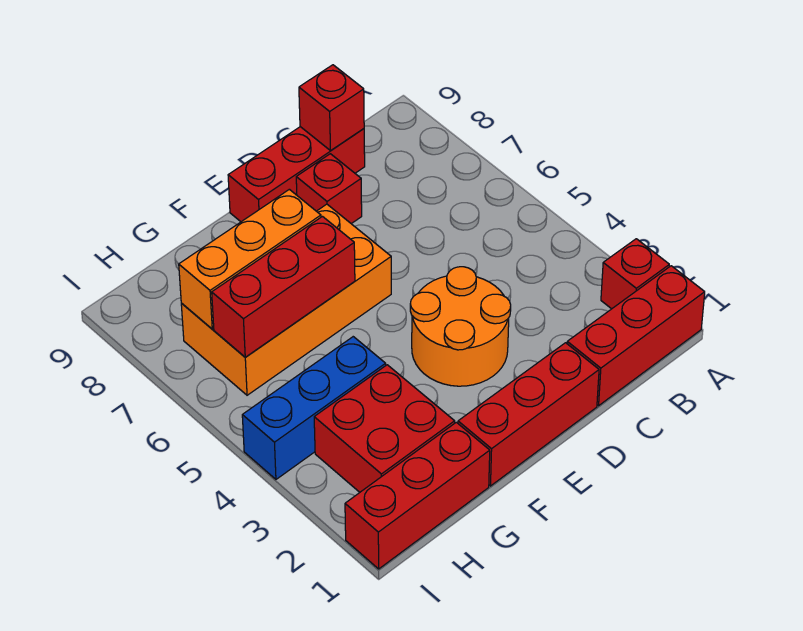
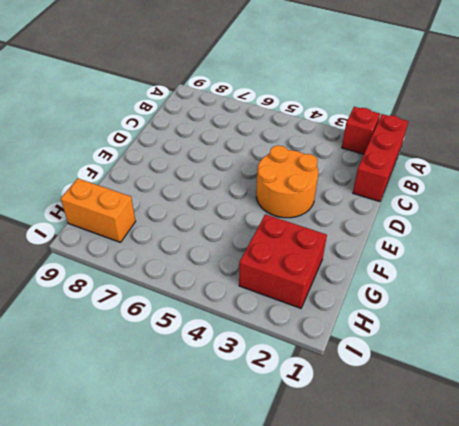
orange brick H8:H9 level 1 -> none
none -> red brick C9:E9 level 1
none -> red brick D1:F1 level 1
none -> red brick D8 level 1

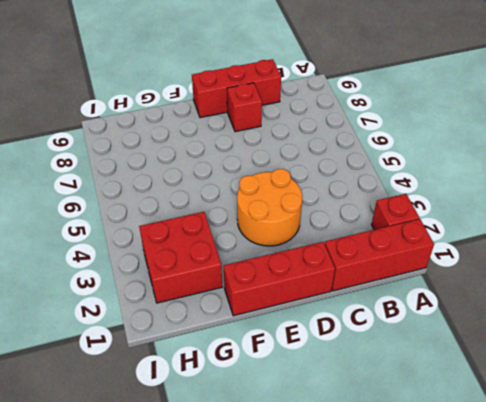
none -> orange brick E6:H7 level 1
none -> red brick G1:I1 level 1
none -> blue brick G4:I4 level 1

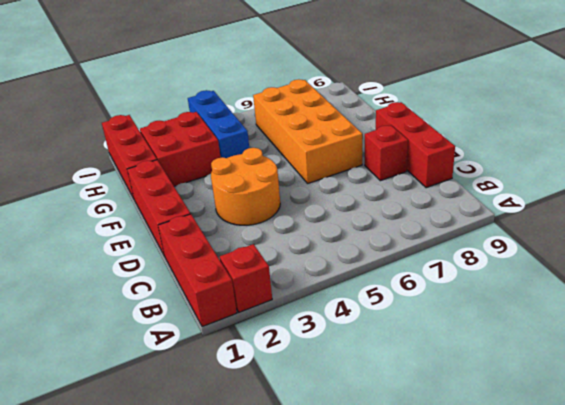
none -> red brick C9 level 2
none -> red brick F6:H6 level 2
none -> orange brick F7:H7 level 2

